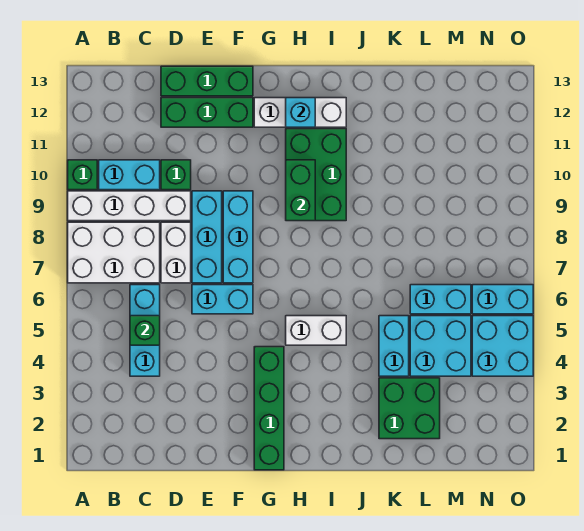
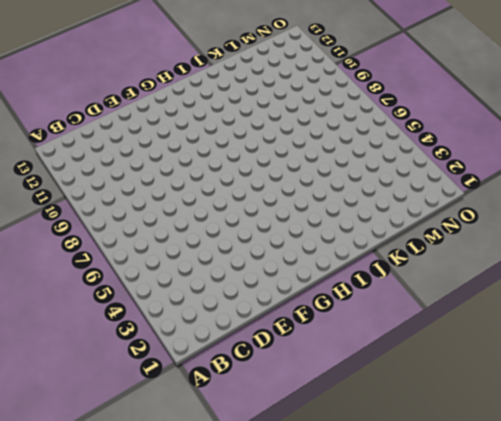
none -> white brick A7:C8 level 1
none -> white brick A9:D9 level 1
none -> green brick A10 level 1

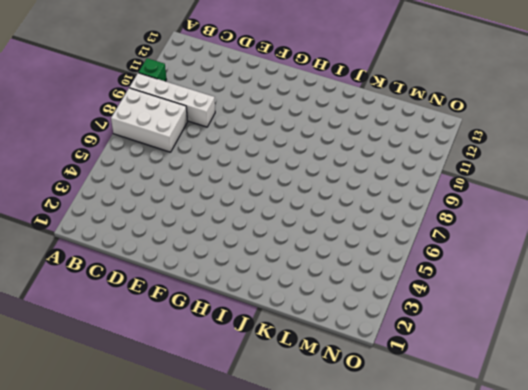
none -> cyan brick B10:C10 level 1
none -> cyan brick C4:C6 level 1
none -> white brick D7:D8 level 1

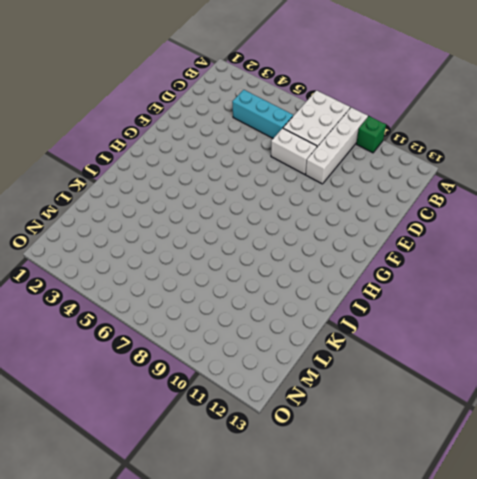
none -> cyan brick B10:C10 level 1
none -> green brick D10 level 1
none -> green brick D12:F12 level 1

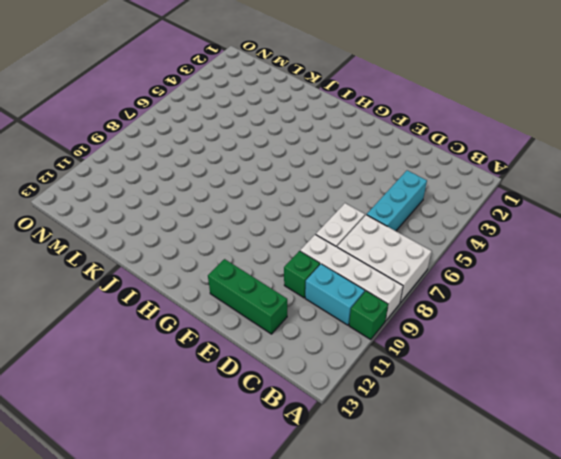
none -> green brick D13:F13 level 1
none -> cyan brick E6:F6 level 1
none -> cyan brick E7:E9 level 1

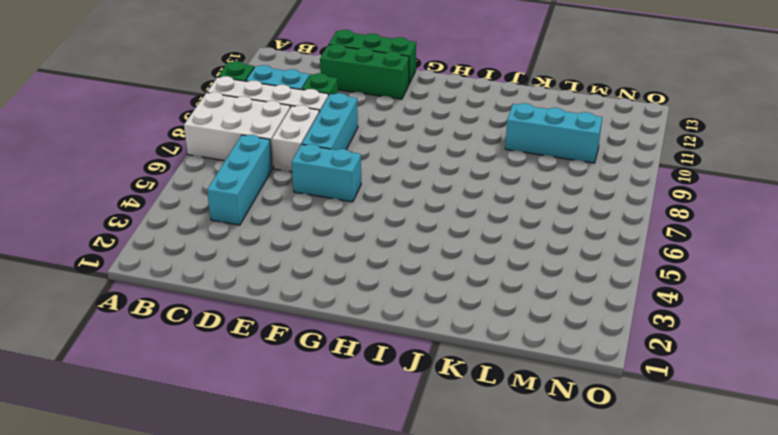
cyan brick K10:M10 level 1 -> cyan brick F7:F9 level 1
none -> green brick G1:G4 level 1
none -> white brick G12:I12 level 1
none -> white brick H5:I5 level 1

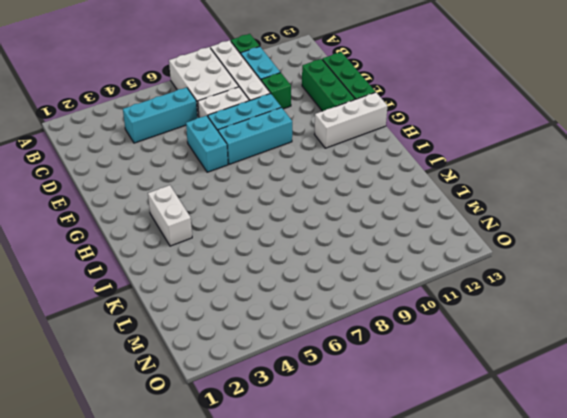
white brick G11:G13 level 1 -> white brick G12:I12 level 1
white brick H3:I3 level 1 -> white brick H5:I5 level 1
none -> green brick G1:G4 level 1
none -> green brick H9:I11 level 1
none -> green brick K2:L3 level 1

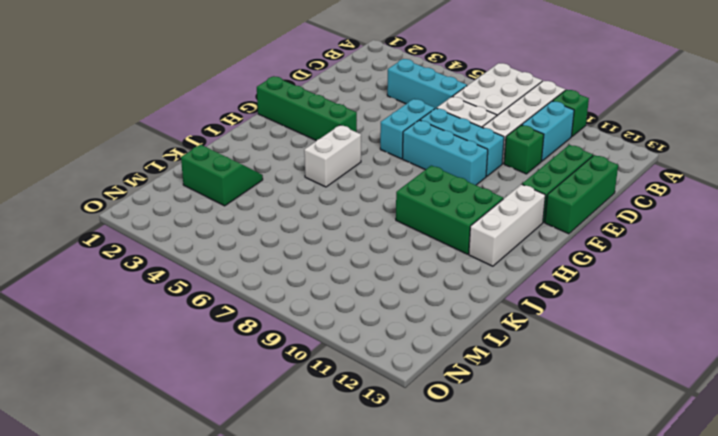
green slope K2:L3 level 1 top L -> green brick K2:L3 level 1
none -> cyan brick K4:K5 level 1
none -> cyan brick L4:M5 level 1
none -> cyan brick L6:M6 level 1

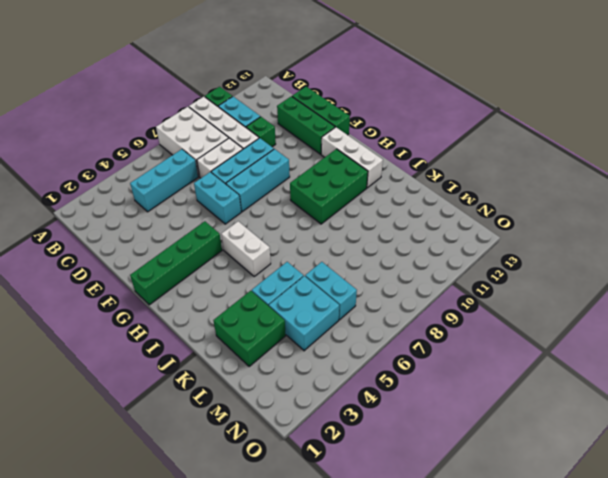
none -> cyan brick N4:O5 level 1
none -> cyan brick N6:O6 level 1
none -> green brick C5 level 2

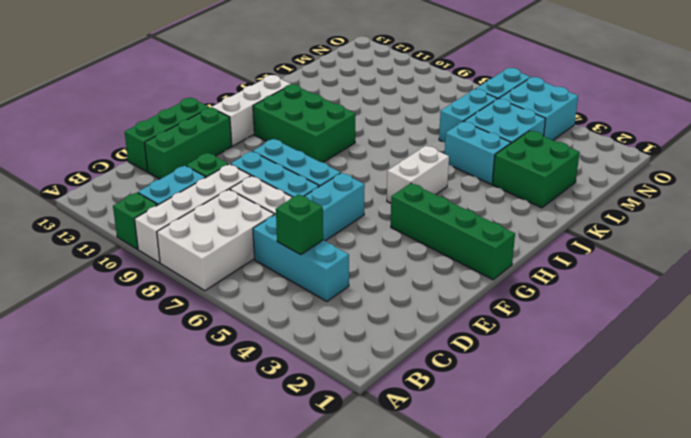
none -> green brick H9:H10 level 2
none -> cyan brick H12 level 2

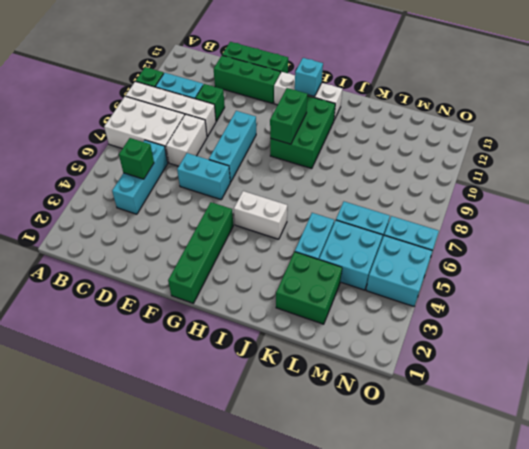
none -> cyan brick E7:E9 level 1

